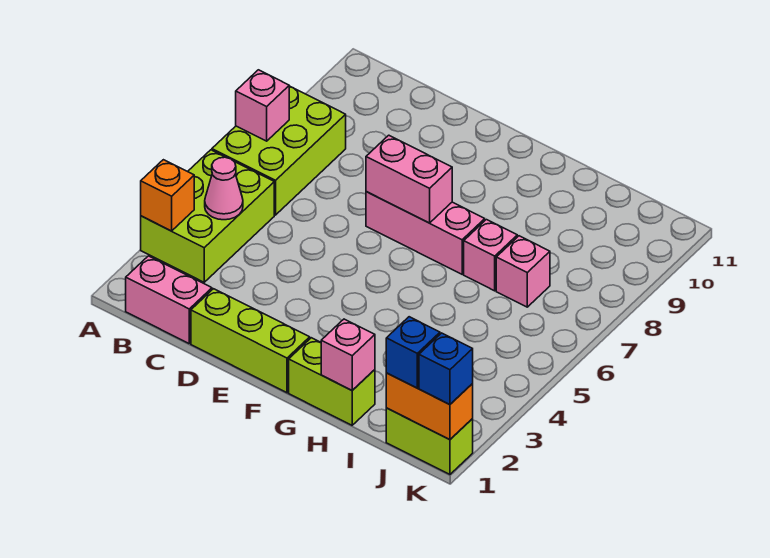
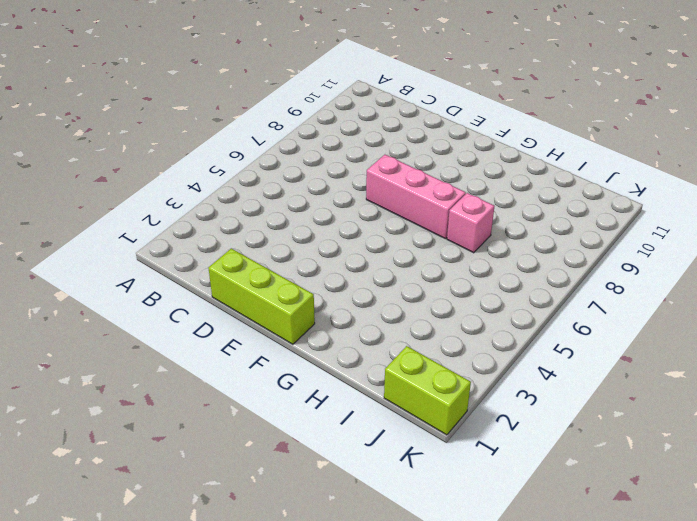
none -> lime brick A3:B5 level 1
none -> lime brick A6:B8 level 1
none -> pink brick B1:C1 level 1

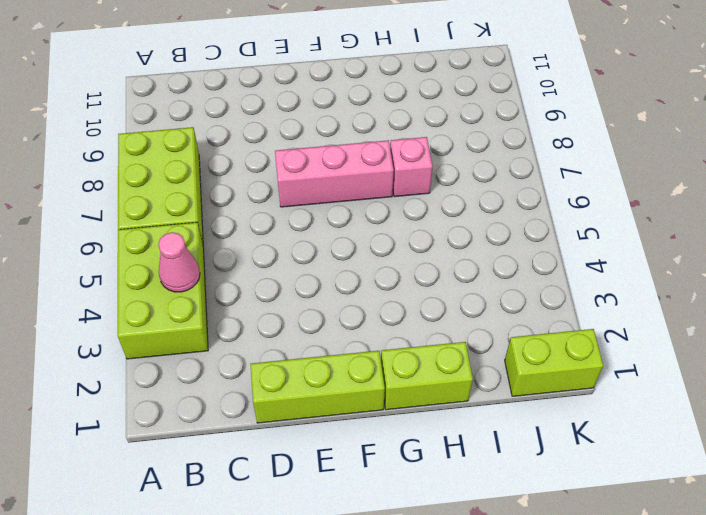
none -> pink brick B1:C1 level 1
none -> pink brick I7 level 1
none -> orange brick A3 level 2

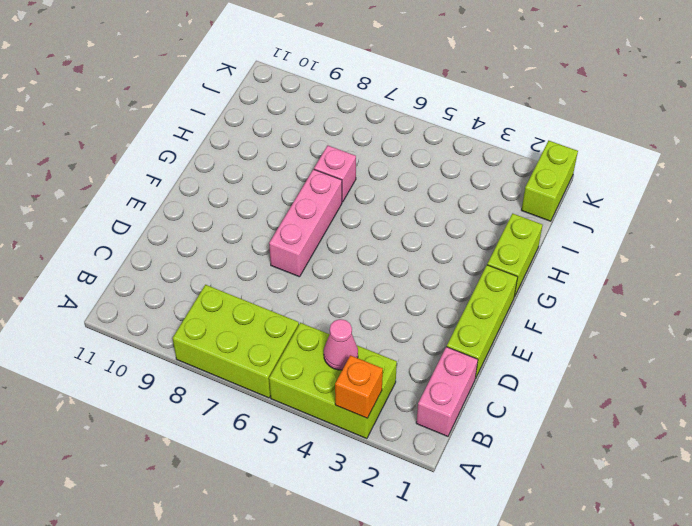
none -> pink brick I7 level 1
none -> pink brick A7 level 2
none -> pink brick E7:F7 level 2

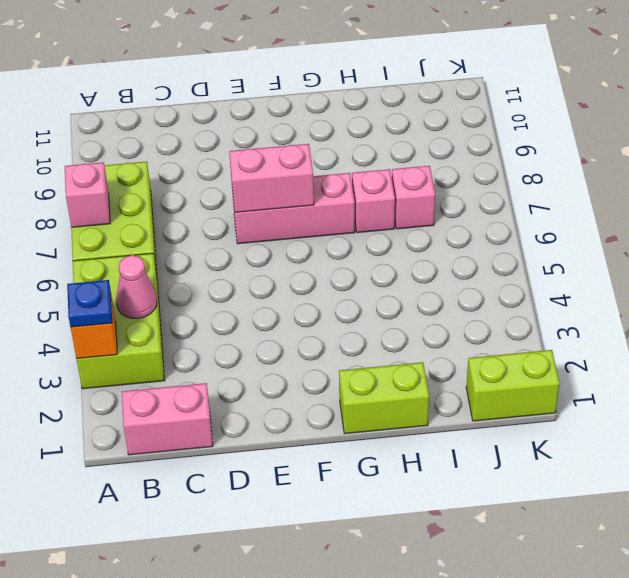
blue plate A3 level 3 -> none
none -> lime brick D1:F1 level 1
none -> pink brick H1 level 2
none -> orange brick J1:K1 level 2

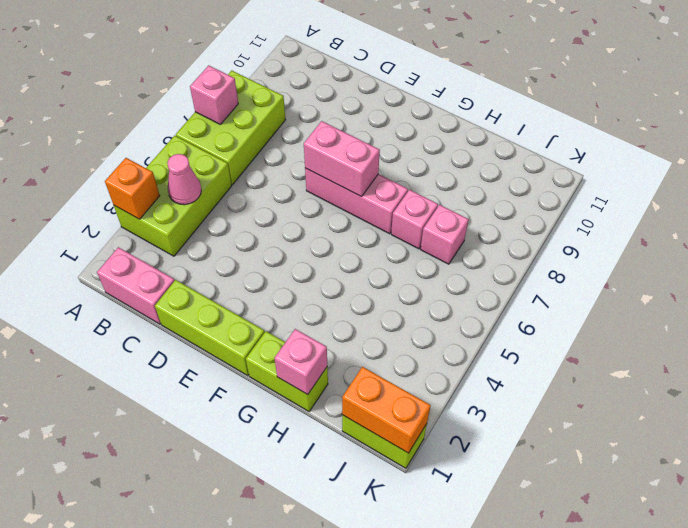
none -> blue brick J1 level 3
none -> blue brick K1 level 3

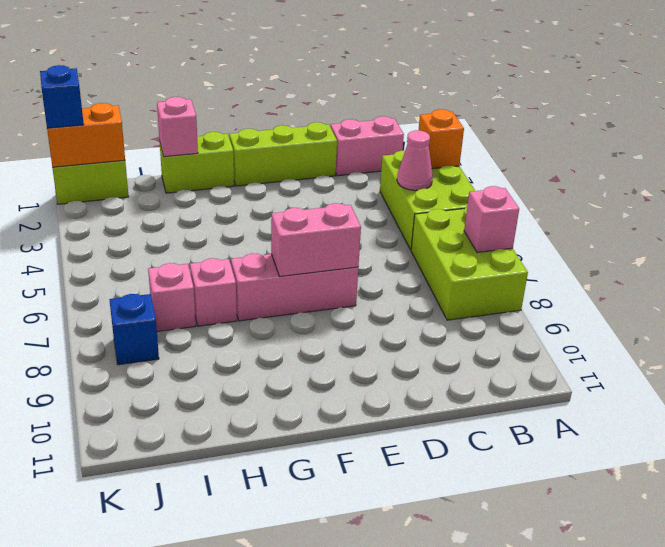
blue brick J8 level 1 -> blue brick J1 level 3

